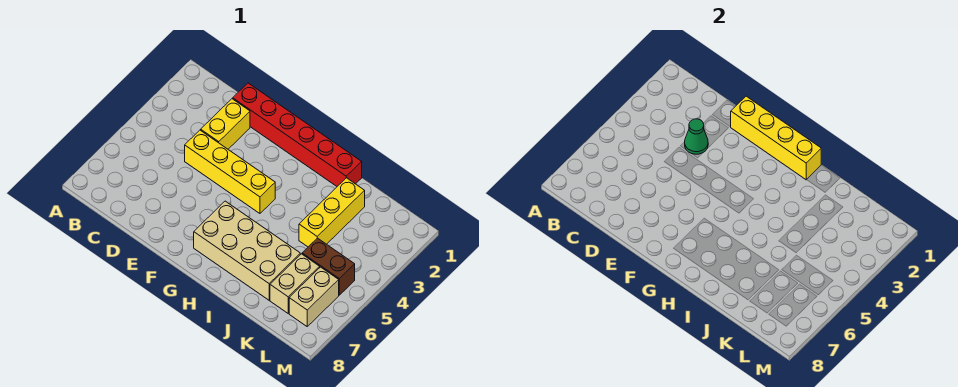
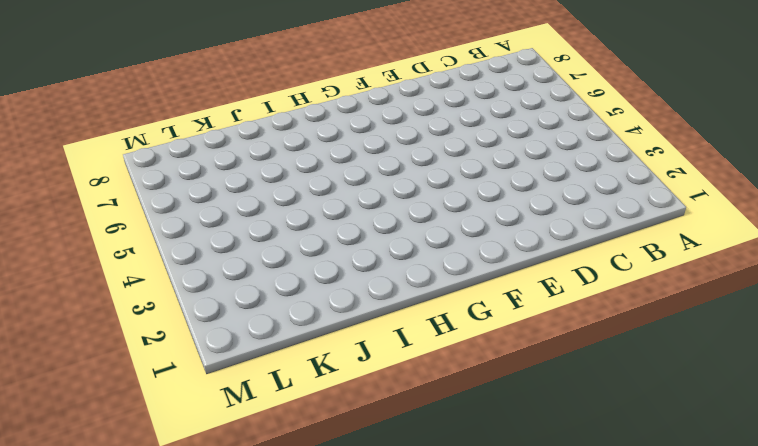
none -> red brick D1:I1 level 1
none -> yellow brick D2:D3 level 1

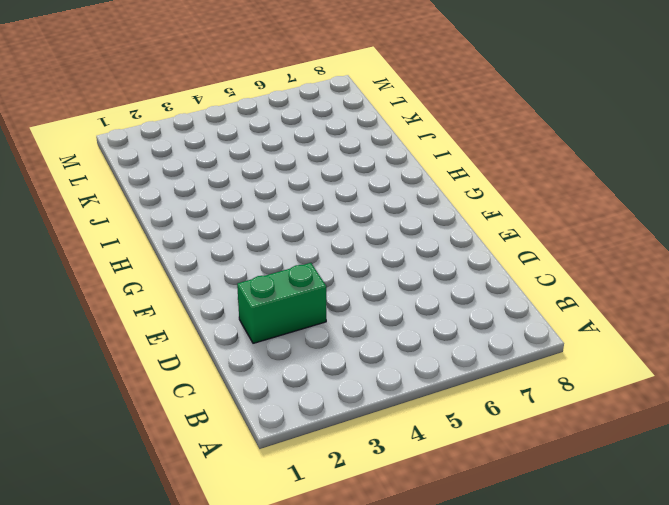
green brick D2:D3 level 1 -> yellow brick D2:D3 level 1
none -> red brick D1:I1 level 1
none -> yellow brick D4:G4 level 1

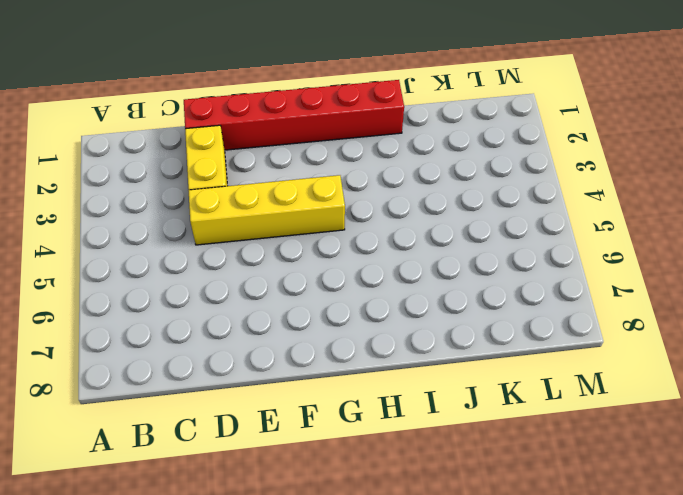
none -> tan brick G6:J7 level 1
none -> yellow brick J2:J4 level 1

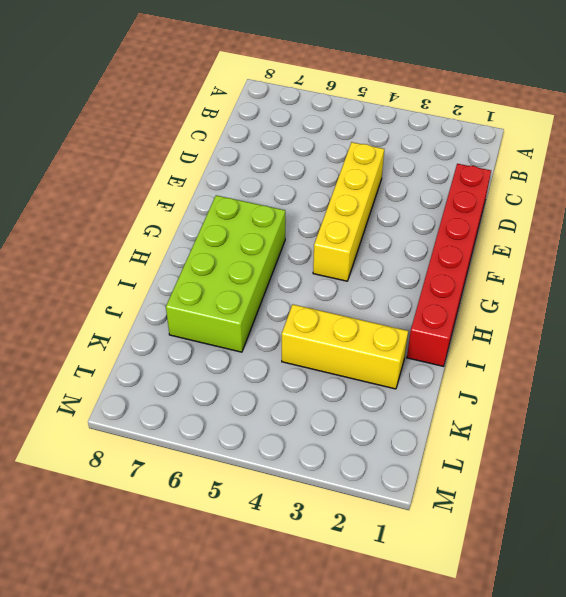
lime brick G6:J7 level 1 -> tan brick G6:J7 level 1
none -> yellow brick D2:D3 level 1
none -> brown brick K5:L5 level 1

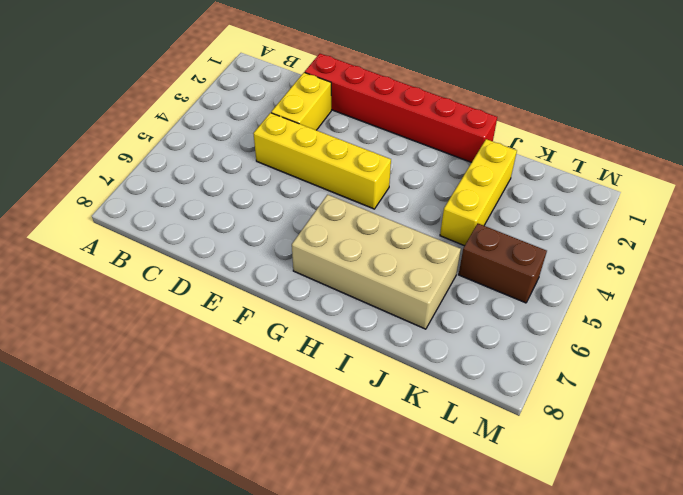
none -> tan brick K6:K7 level 1
none -> tan brick L6:L7 level 1

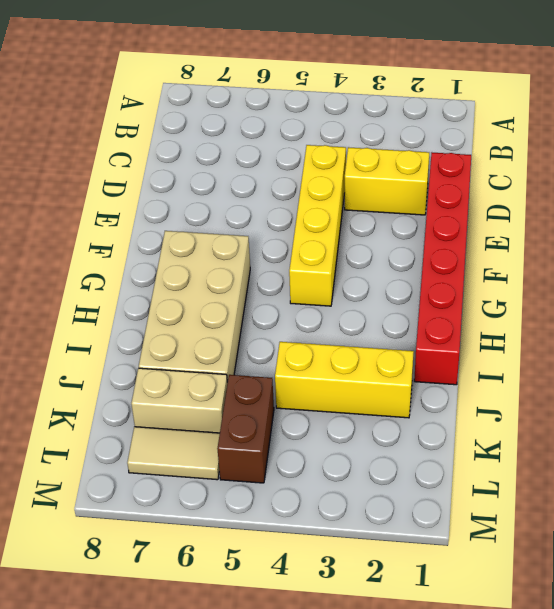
tan tile L6:L7 level 1 -> tan brick L6:L7 level 1
none -> green cone D3 level 2
none -> yellow brick E1:H1 level 2

